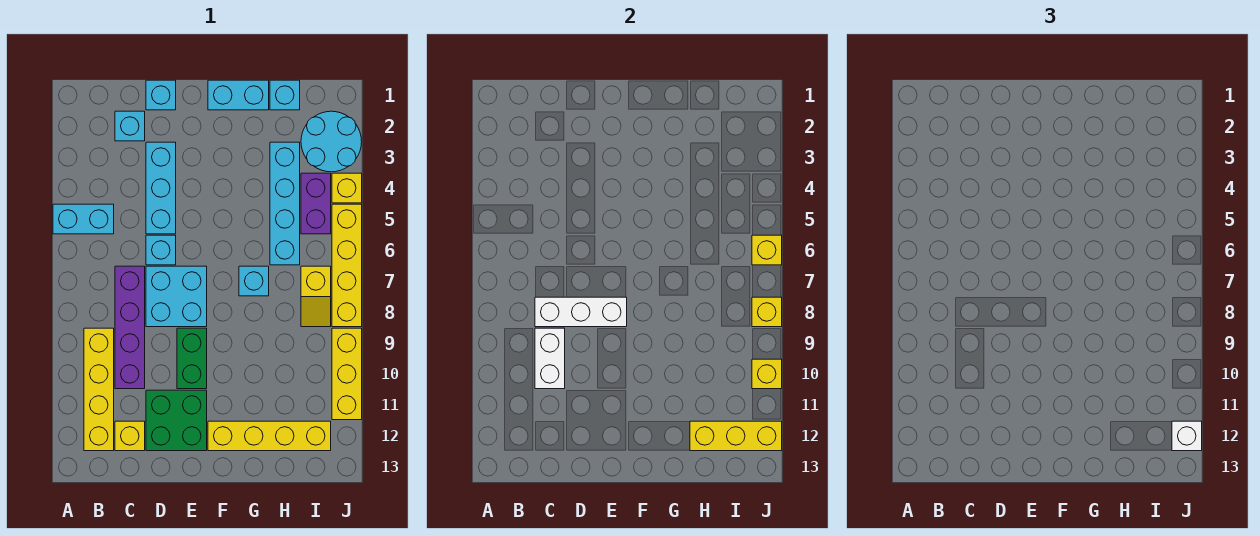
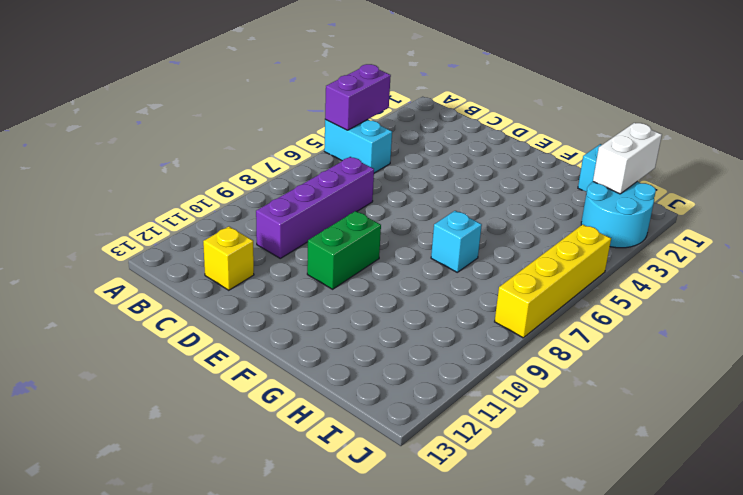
purple brick A4:A5 level 2 -> purple brick I4:I5 level 1
white brick I1:I2 level 2 -> white brick C9:C10 level 2
none -> yellow brick B9:B12 level 1
none -> cyan brick C2 level 1
none -> cyan brick D1 level 1

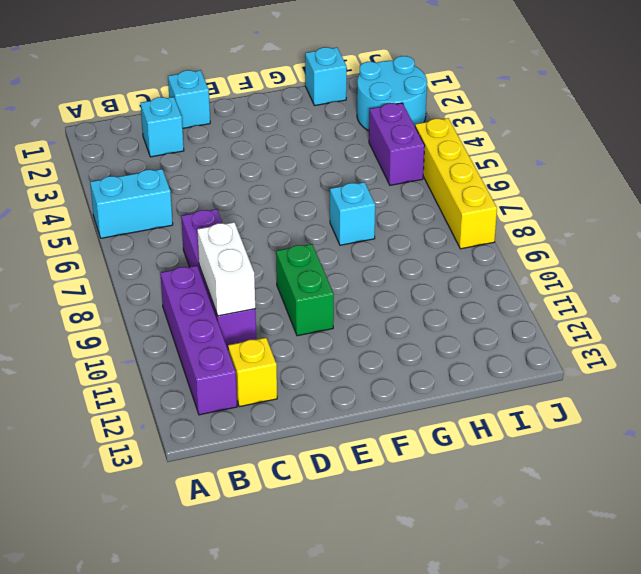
purple brick B9:B12 level 1 -> yellow brick B9:B12 level 1
none -> cyan brick D3:D5 level 1
none -> cyan brick D6 level 1
none -> cyan brick D7:E8 level 1

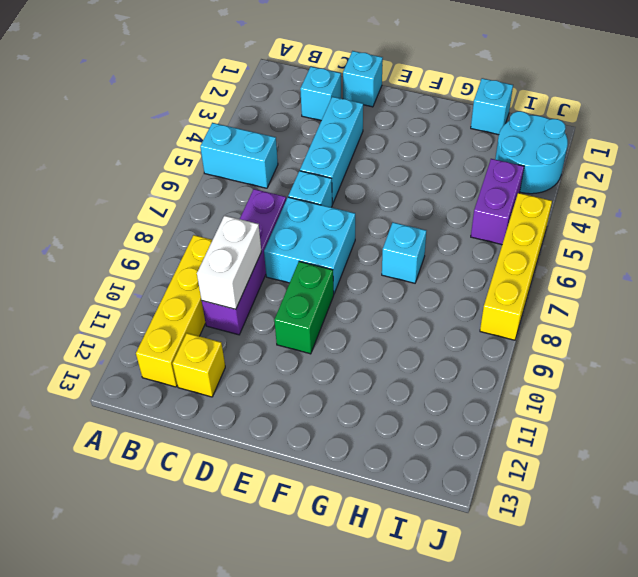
none -> green brick D11:E12 level 1
none -> cyan brick F1:G1 level 1
none -> yellow brick F12:I12 level 1

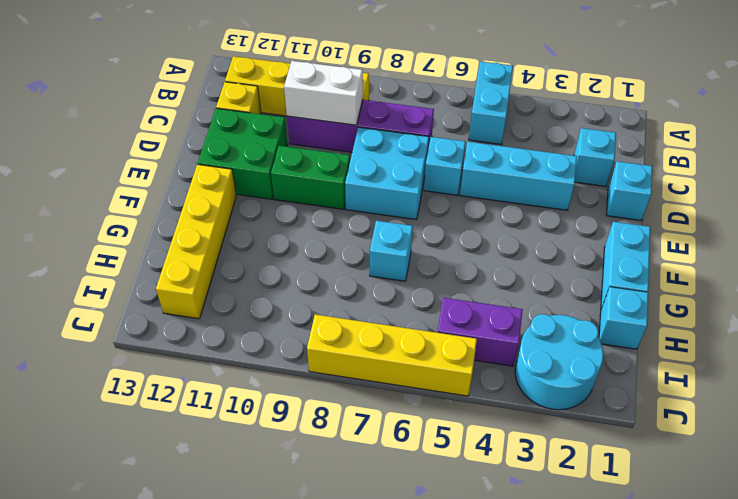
none -> cyan brick H3:H6 level 1
none -> yellow slope I7:I8 level 1 top 7
none -> yellow brick J4 level 1

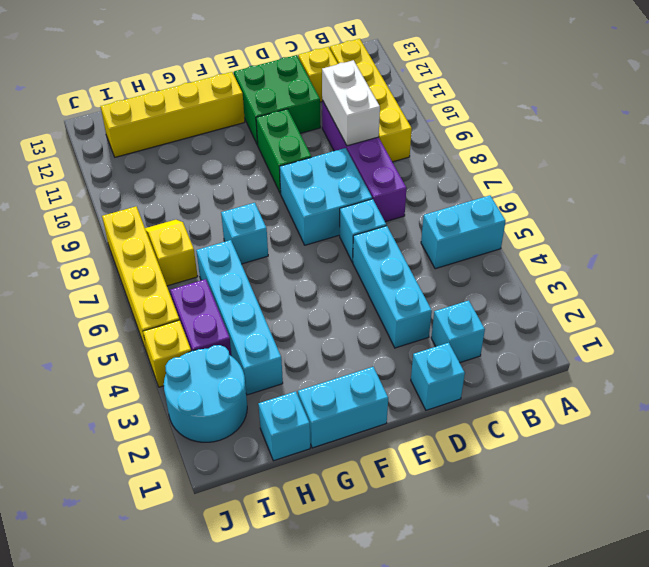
none -> yellow brick J9:J11 level 1
none -> white brick C8:E8 level 2
none -> yellow brick H12:J12 level 2

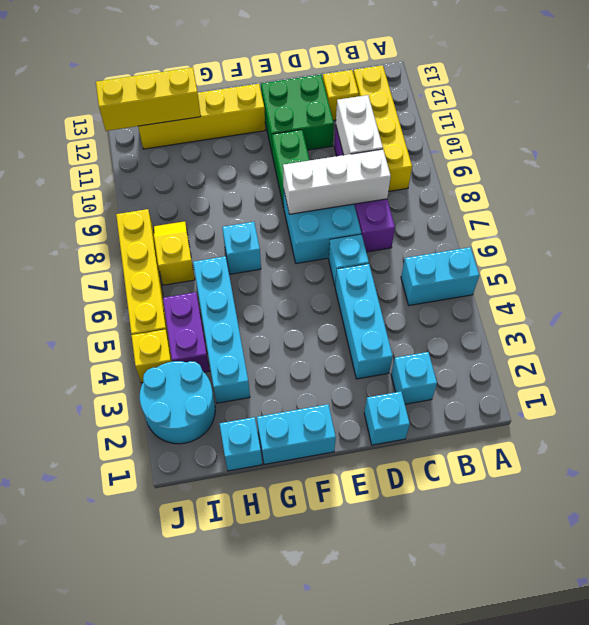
none -> yellow brick J9:J11 level 1
none -> yellow brick J6 level 2
none -> yellow brick J8 level 2

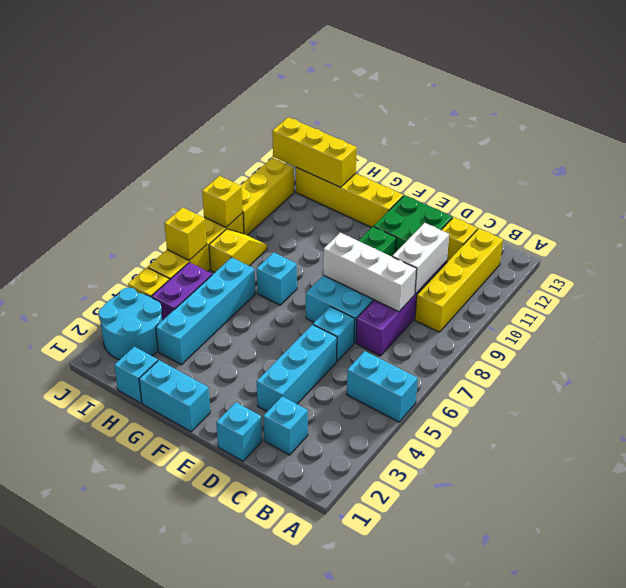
none -> yellow brick J10 level 2
none -> white brick J12 level 3

